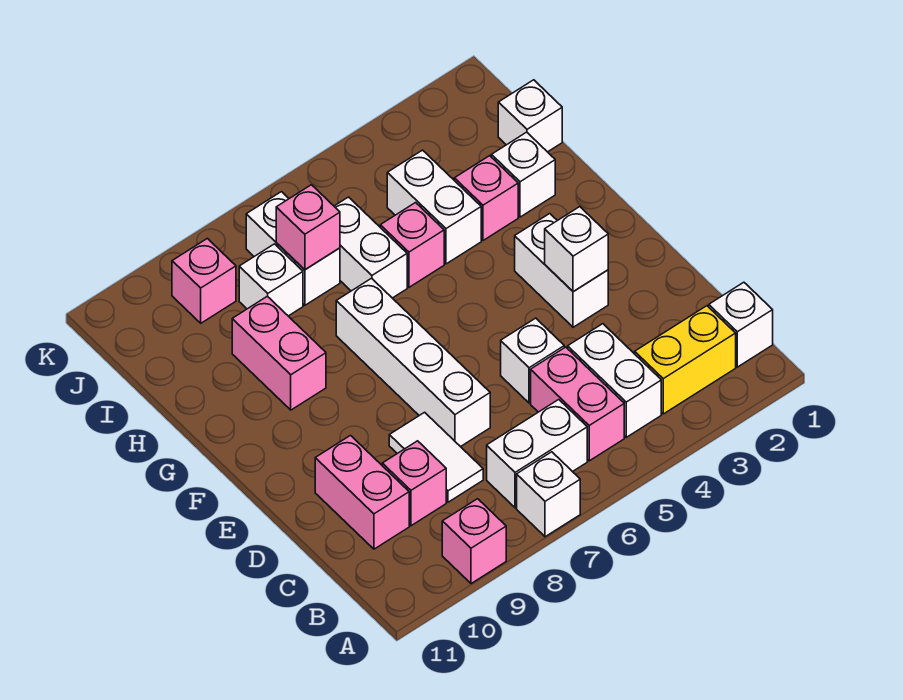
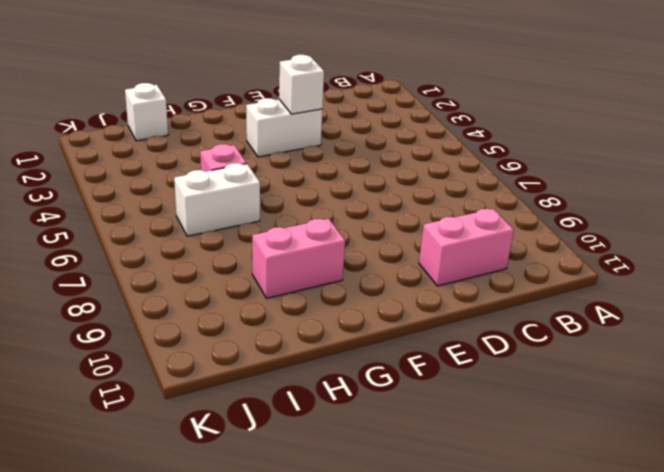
none -> white brick A7 level 1
none -> pink brick A9 level 1
none -> white brick B1 level 1

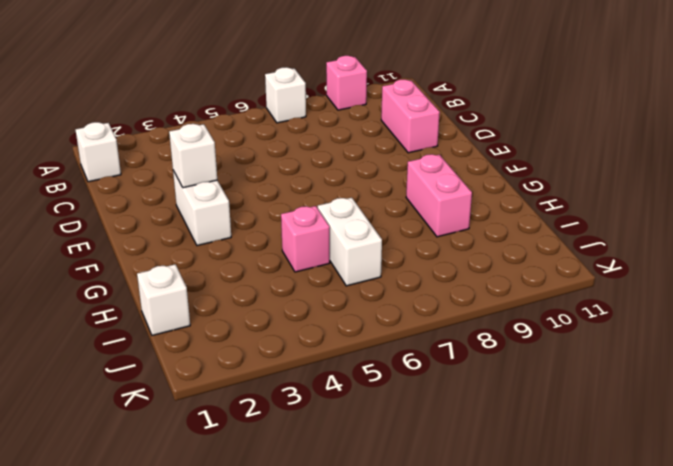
none -> yellow brick B2:B3 level 1
none -> white brick B4:C4 level 1
none -> pink brick B5:C5 level 1

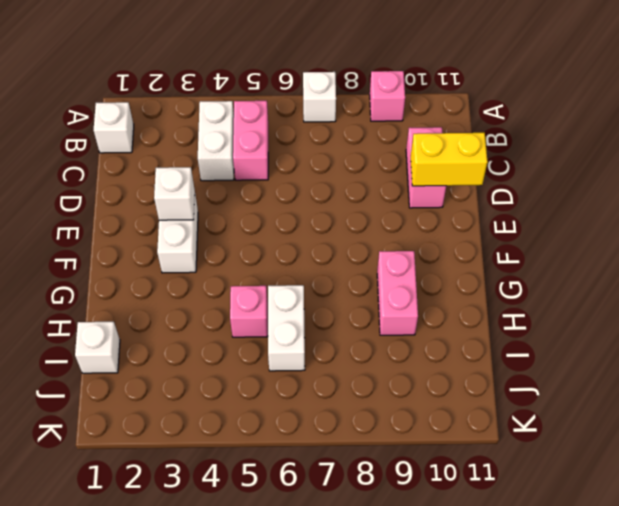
yellow brick D10:D11 level 2 -> yellow brick B2:B3 level 1
none -> white brick B6:B7 level 1
none -> white tile C8:D8 level 1
none -> pink brick C9 level 1

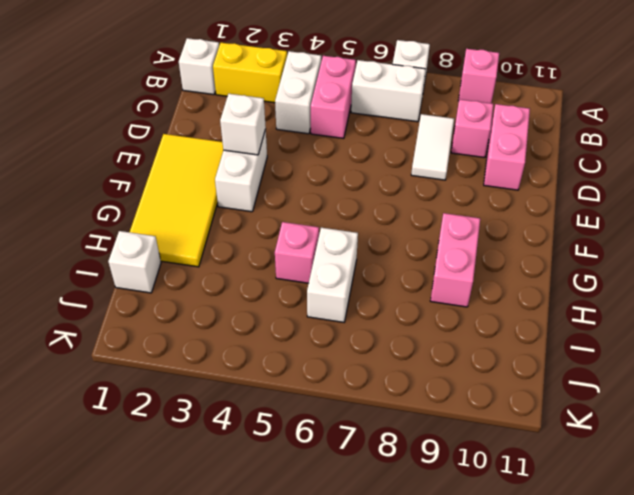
yellow tile E1:H2 level 1 -> white brick H2 level 1
none -> white brick D5 level 1
none -> white brick D7:G7 level 1
none -> pink brick H3 level 1

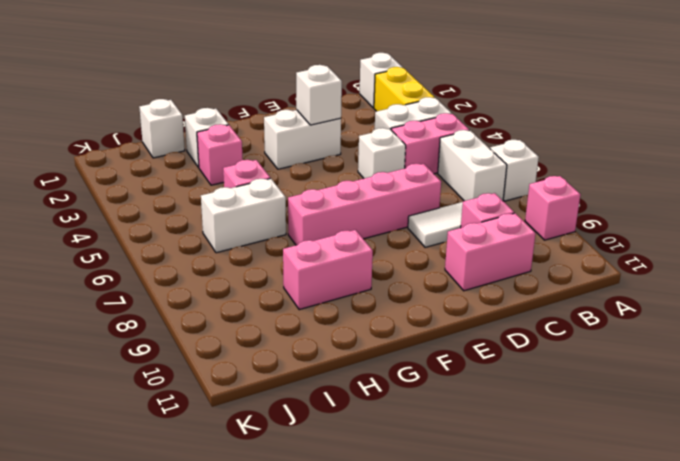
pink brick D7:G7 level 1 -> white brick D7:G7 level 1
none -> white brick H4:I4 level 1
none -> white brick I7:J7 level 1
none -> white brick I8 level 1

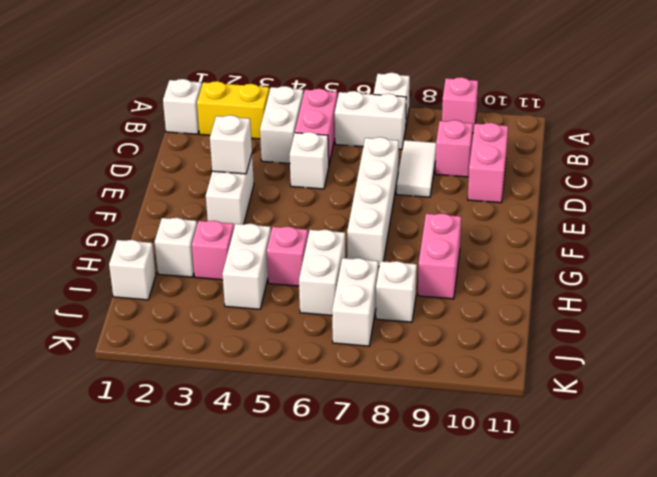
none -> pink brick J9 level 1
none -> pink brick I7 level 2

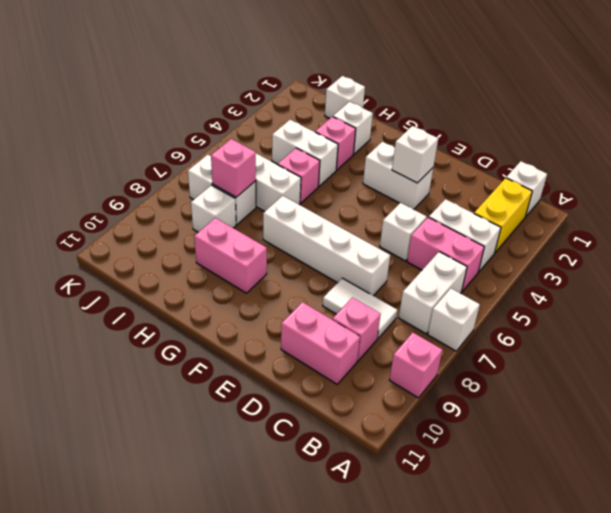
none -> pink brick J9 level 1

